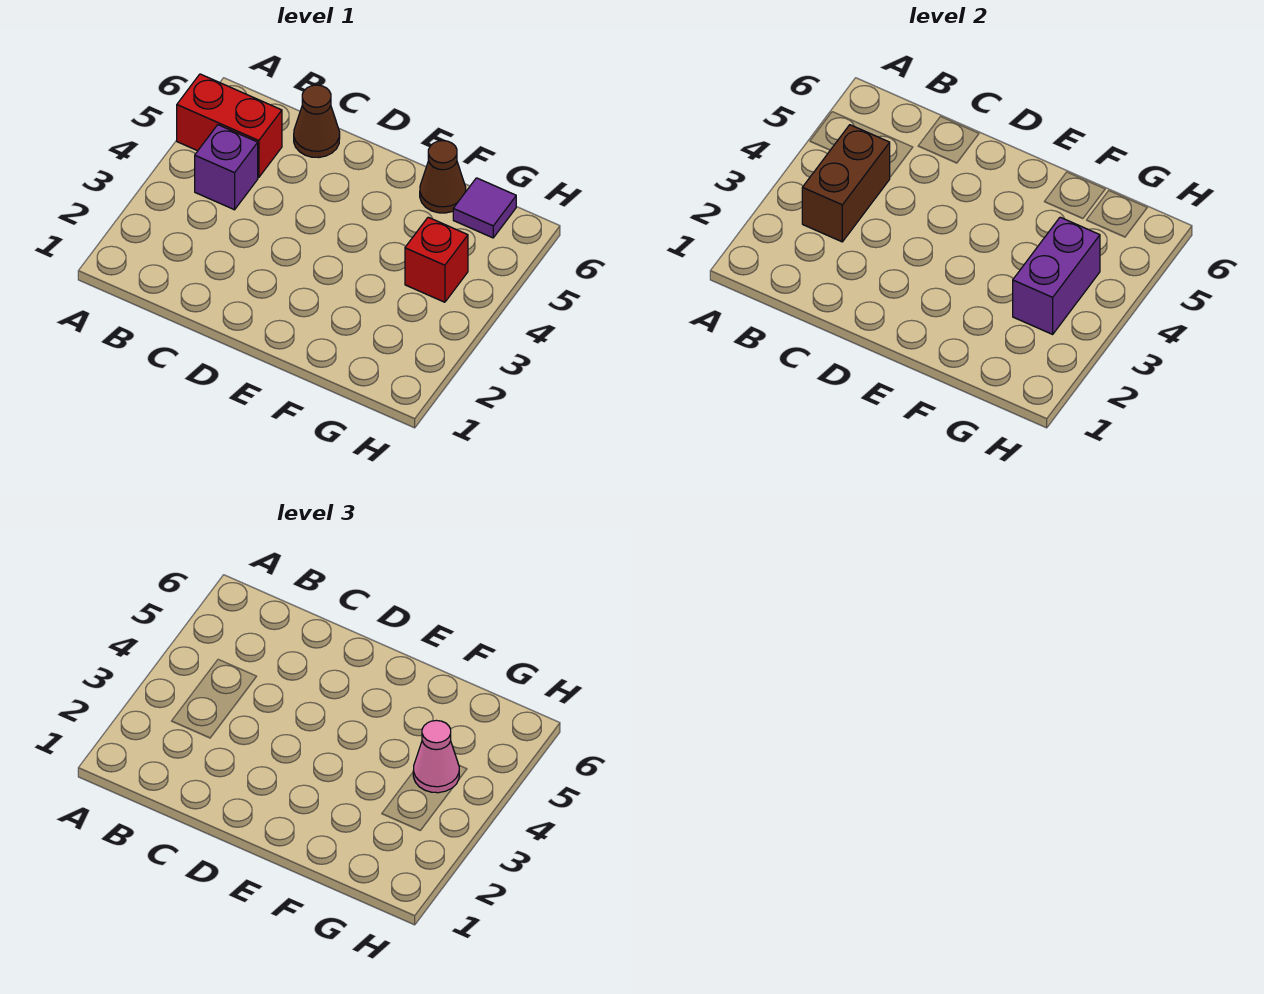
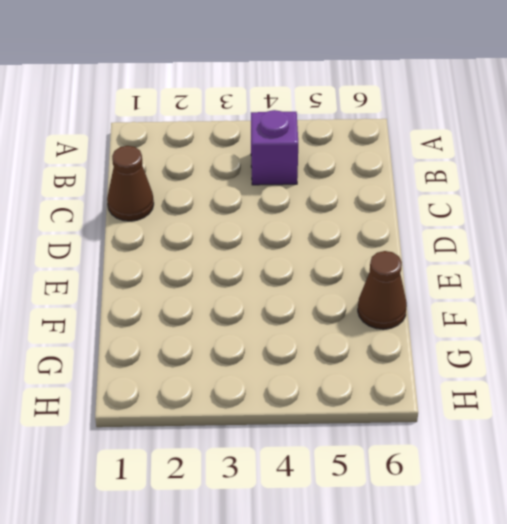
brown cone C1 level 1 -> brown cone C6 level 1
none -> red brick A5:B5 level 1
none -> red brick G4 level 1

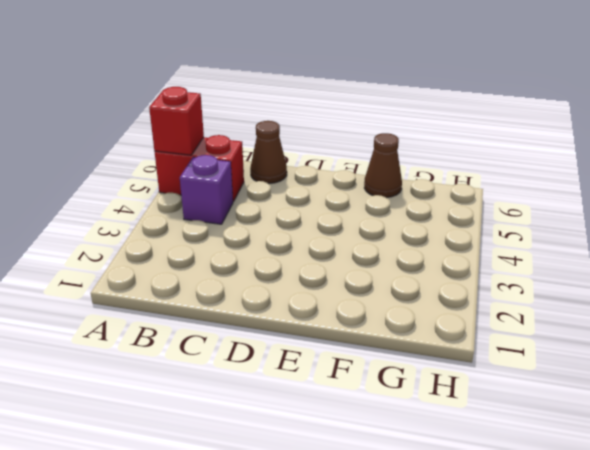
red brick A5 level 2 -> red brick G4 level 1
none -> purple tile G6 level 1
none -> brown brick B3:B4 level 2

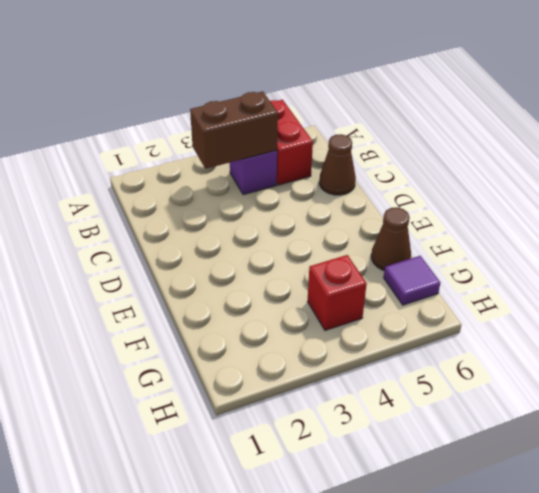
none -> purple brick G3:G4 level 2
none -> pink cone G4 level 3

